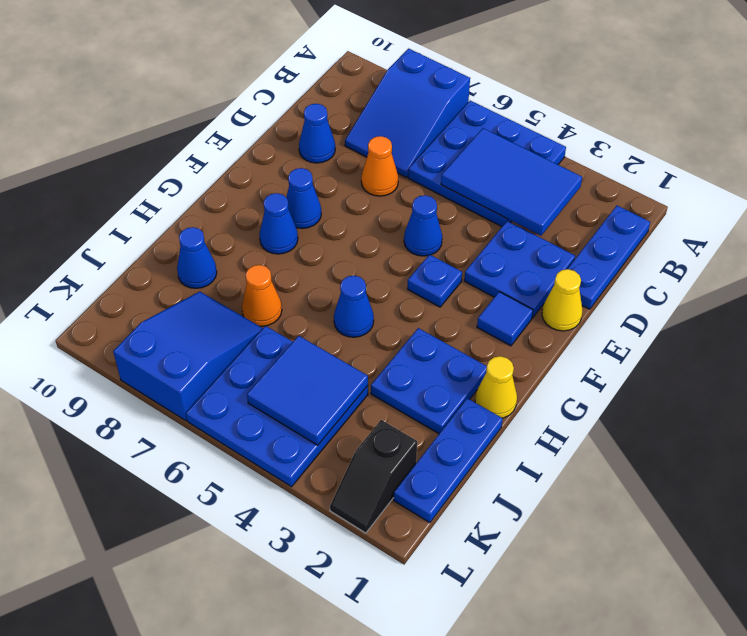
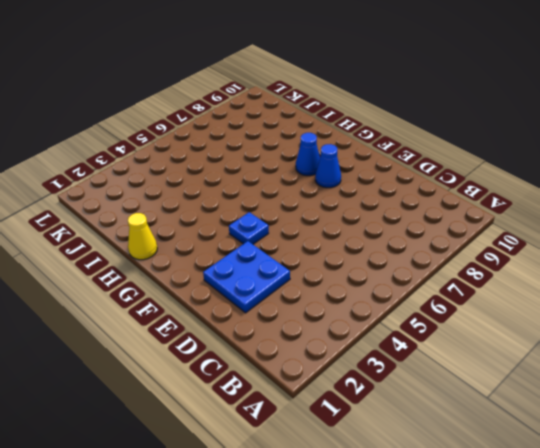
none -> blue plate A4:C6 level 1
none -> blue slope A7:C8 level 1 top A
none -> blue plate B1:D1 level 1

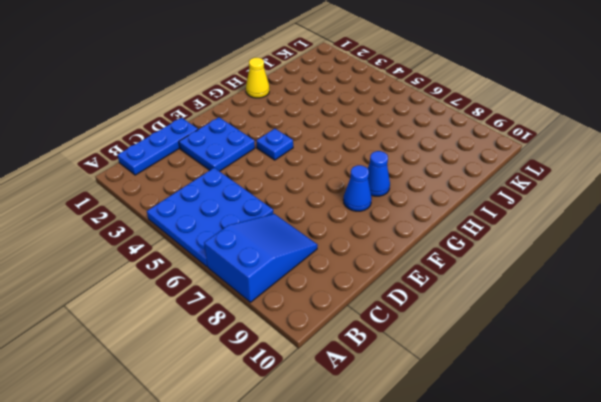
none -> orange cone D7 level 1
none -> blue cone D9 level 1
none -> yellow cone E1 level 1

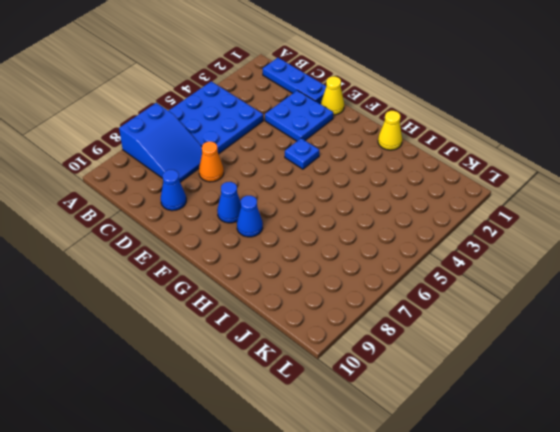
none -> blue cone E5 level 1
none -> blue tile F2 level 1
none -> blue plate H2:I3 level 1

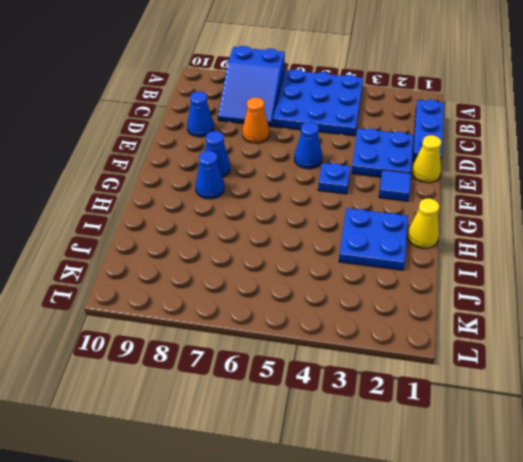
none -> blue cone H5 level 1
none -> blue plate I1:K1 level 1
none -> orange cone I7 level 1

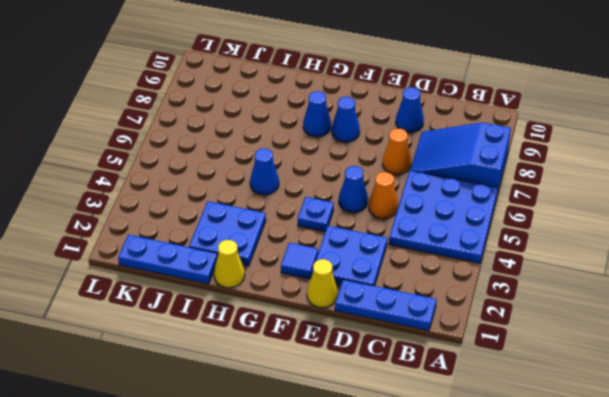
orange cone D5 level 1 -> orange cone I7 level 1
none -> blue cone I9 level 1
none -> blue plate J4:L6 level 1
none -> blue slope J7:L8 level 1 top L

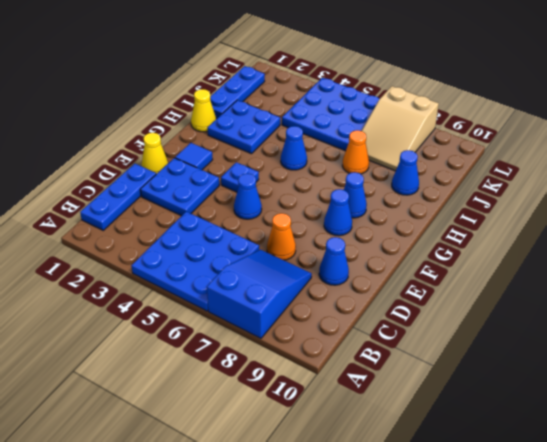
tan slope J7:L8 level 1 top L -> blue slope J7:L8 level 1 top L
none -> black slope K2:L2 level 1 top K
none -> blue tile B3:C5 level 2
none -> blue tile J4:K5 level 2

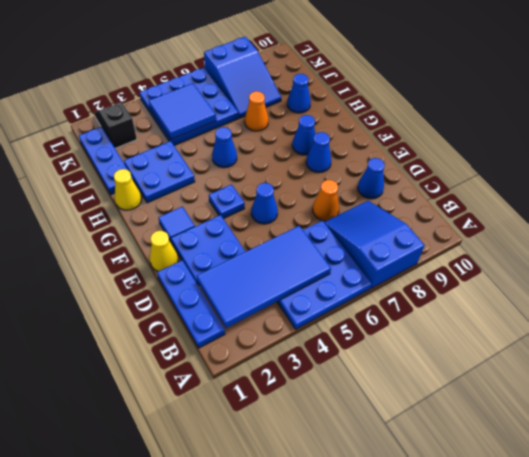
blue tile B2:C5 level 2 -> blue tile B3:C5 level 2

